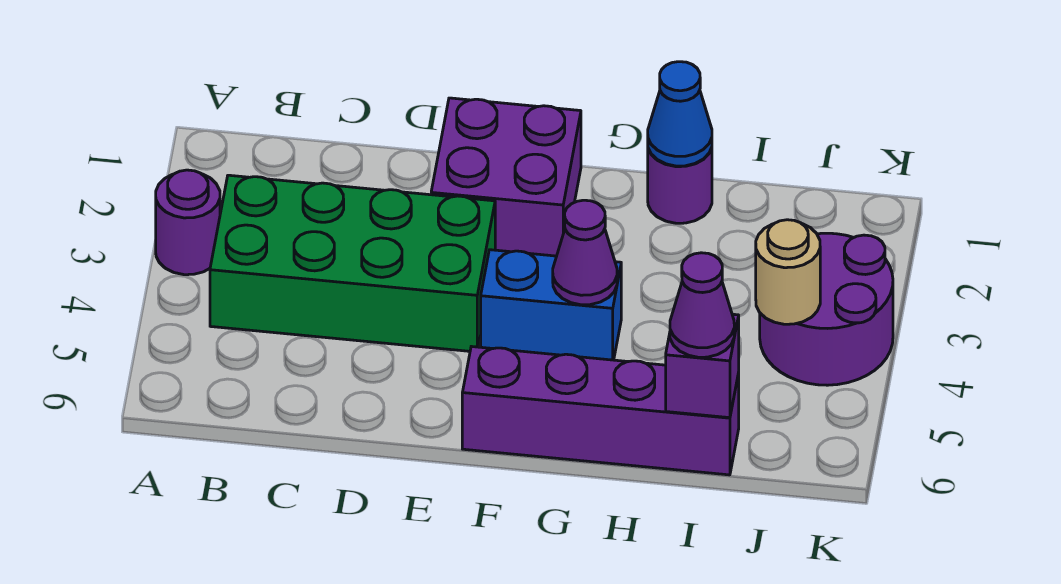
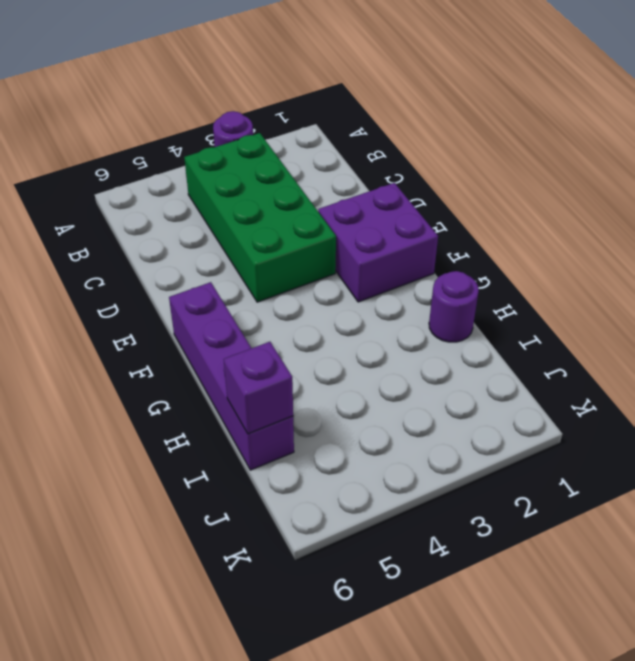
none -> blue brick F4:G4 level 1
none -> purple round brick J3:K4 level 1
none -> purple cone G4 level 2

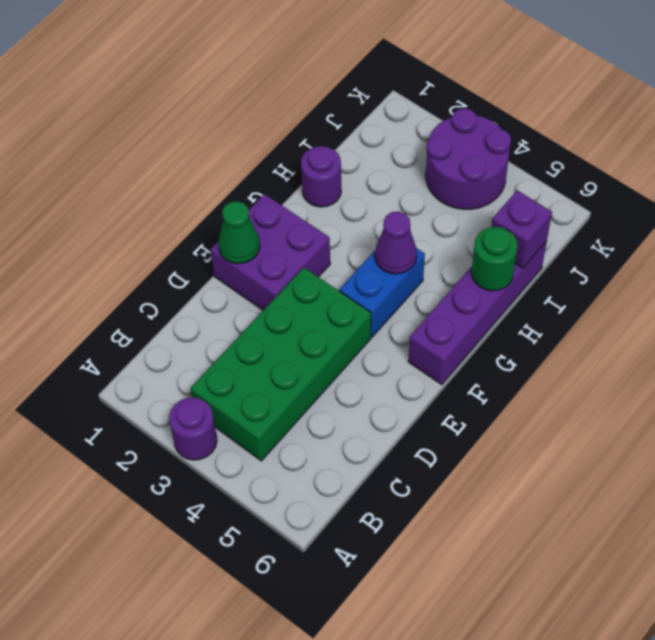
green cone E1 level 2 -> none
green round brick H6 level 2 -> none
none -> blue cone H1 level 2
none -> tan round brick J4 level 2
none -> purple cone I6 level 3

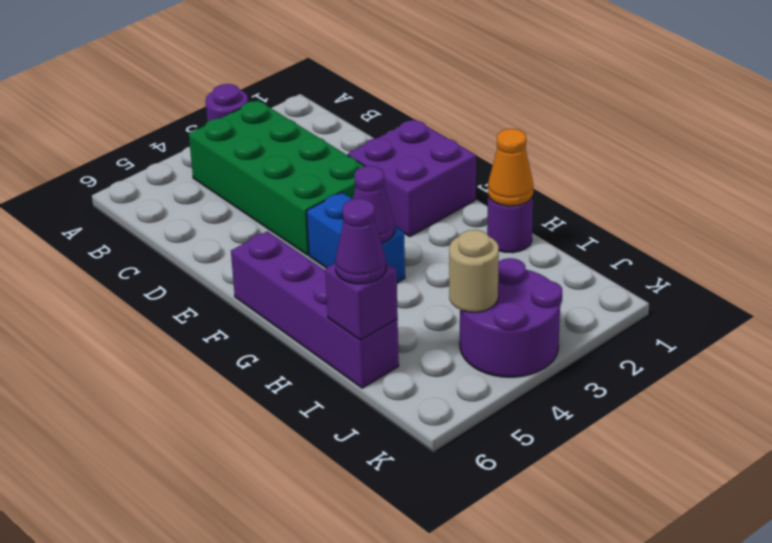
orange cone H1 level 2 -> blue cone H1 level 2

